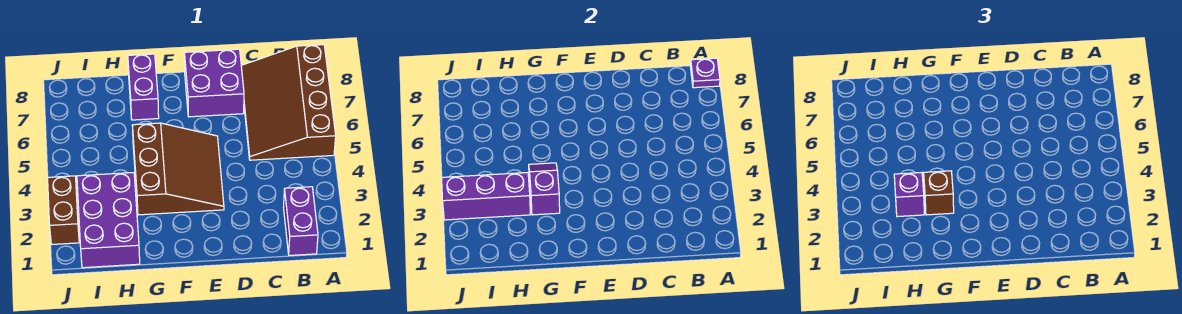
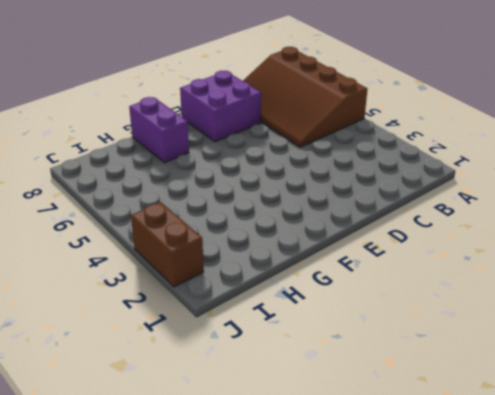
none -> purple brick B1:B2 level 1
none -> brown slope E3:G5 level 1 top G
none -> purple brick H1:I3 level 1

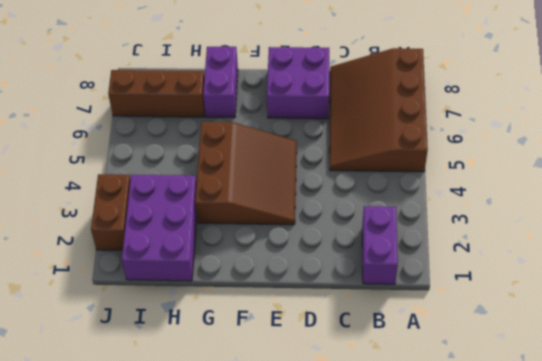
brown brick H7:J7 level 1 -> none
none -> purple plate A8 level 2
none -> purple slope G3:G4 level 2 top 3
none -> purple brick H3:J3 level 2

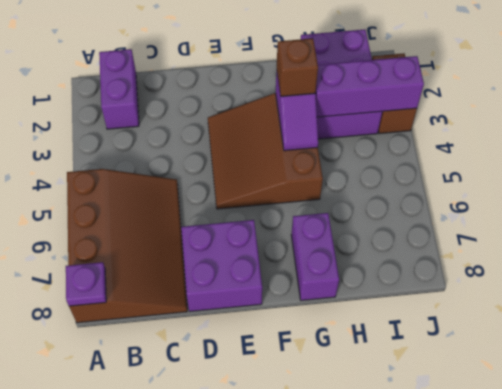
none -> purple brick H3 level 3

